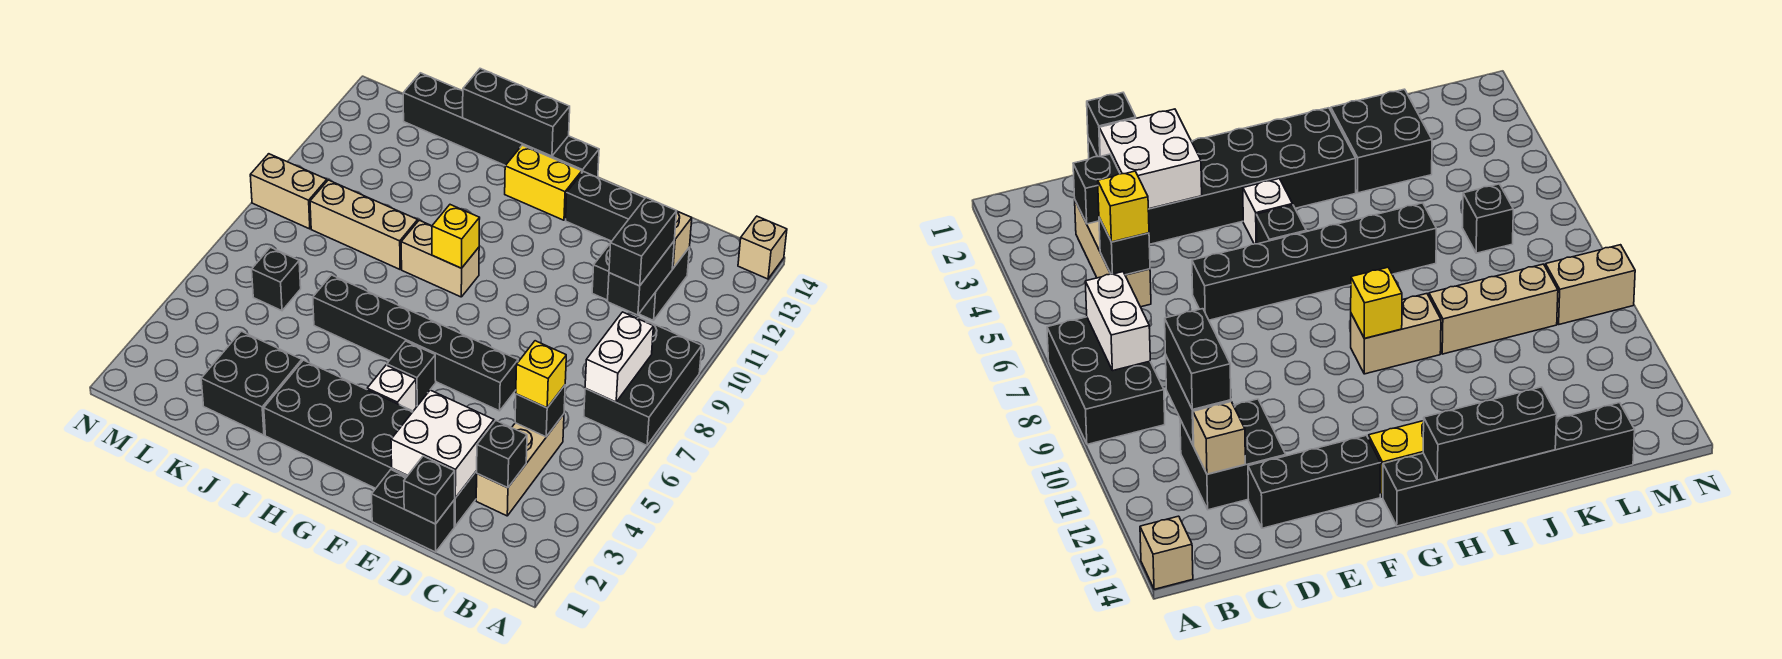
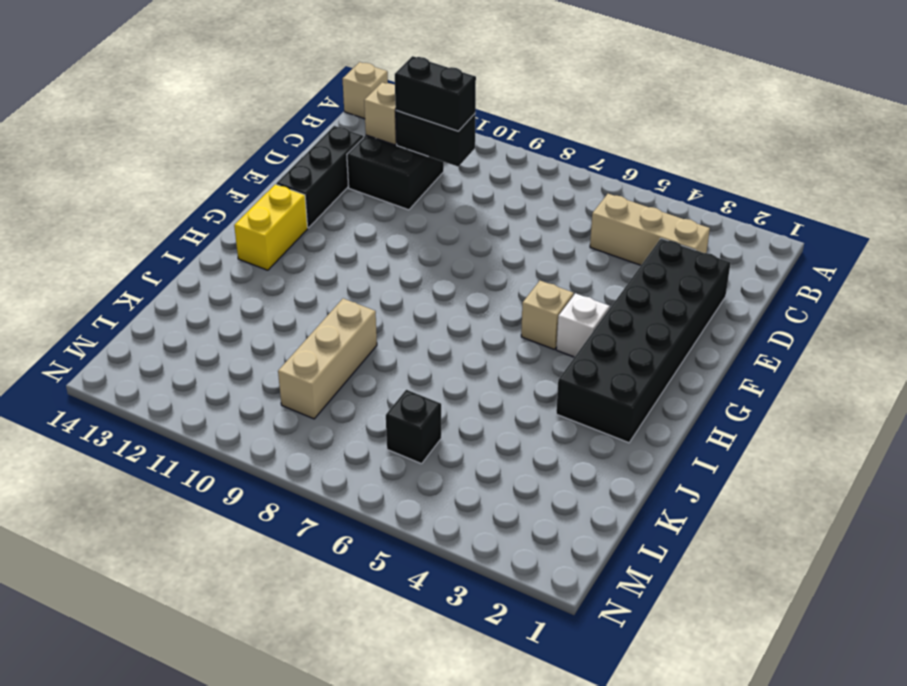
tan brick G5 level 1 -> black brick G5 level 1
none -> black brick A7:B9 level 1
none -> black brick D1:E1 level 1
none -> black brick E6:J6 level 1

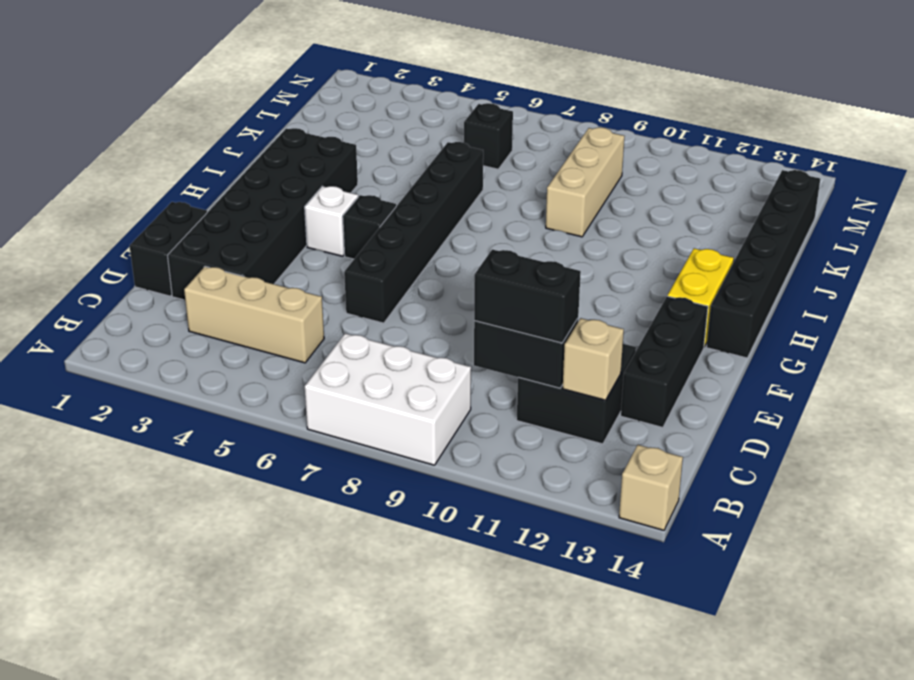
white brick A7:B9 level 1 -> black brick A7:B9 level 1
none -> tan brick H9:I9 level 1
none -> black brick J2:K3 level 1
none -> tan brick M9:N9 level 1

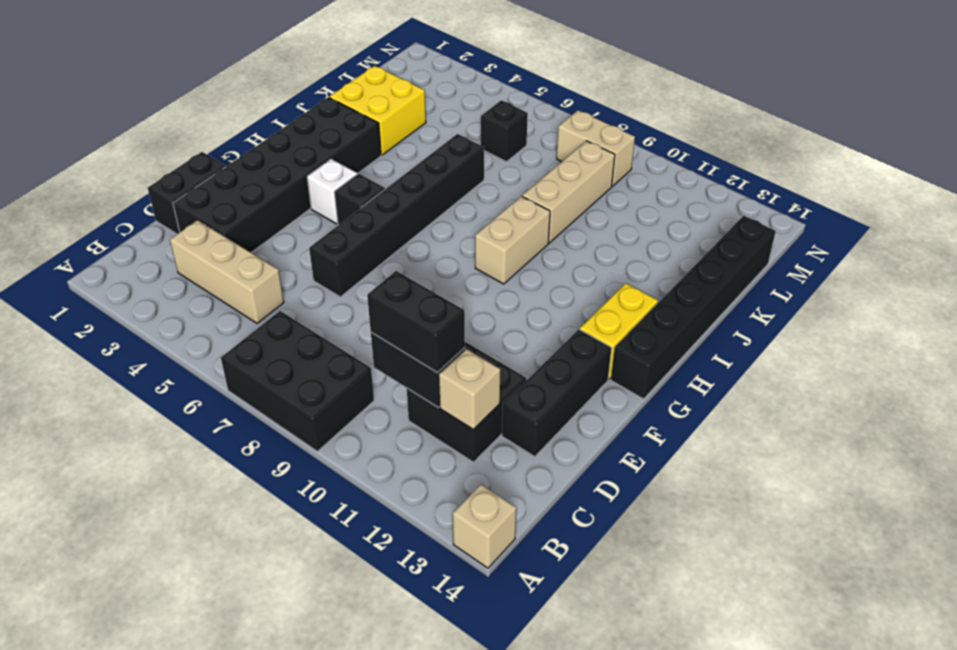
yellow brick J2:K3 level 1 -> black brick J2:K3 level 1
tan brick M8:M9 level 1 -> tan brick M9:N9 level 1
none -> white brick B7:B8 level 2
none -> black brick C3 level 2
none -> black brick C5 level 2

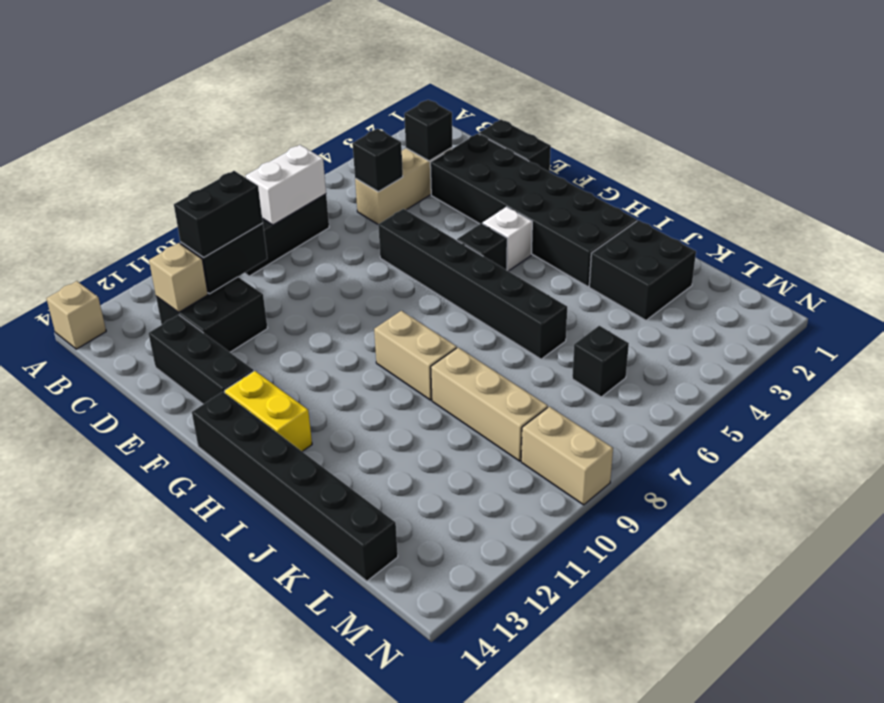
none -> black brick D1 level 2
none -> white brick D2:E3 level 2
none -> yellow brick H9 level 2

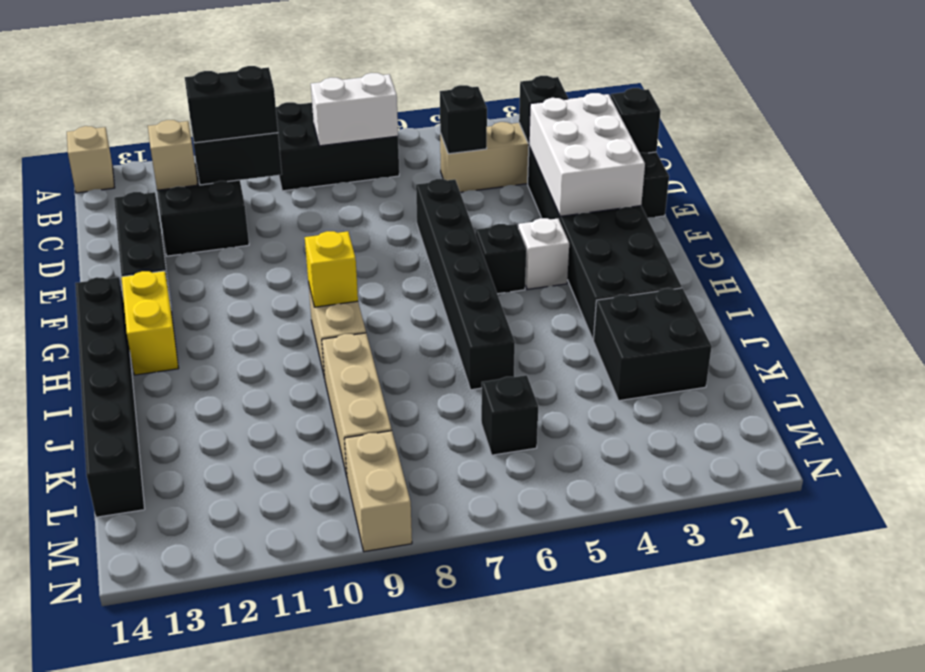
white brick D2:F3 level 2 -> white brick D2:E3 level 2
none -> black brick H14:J14 level 2
none -> yellow brick C5 level 3

